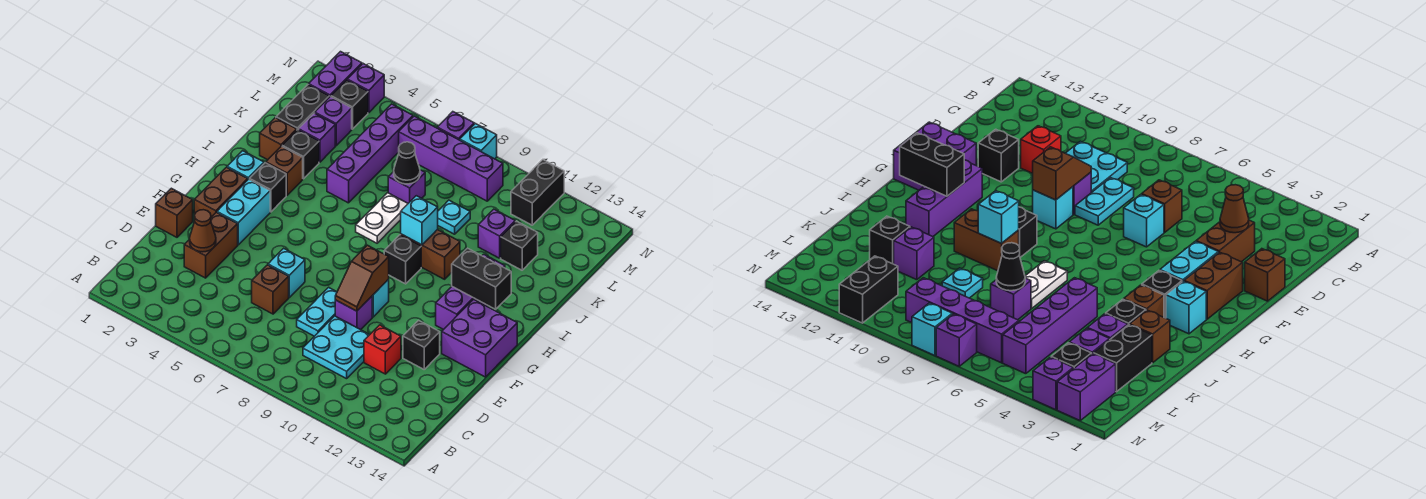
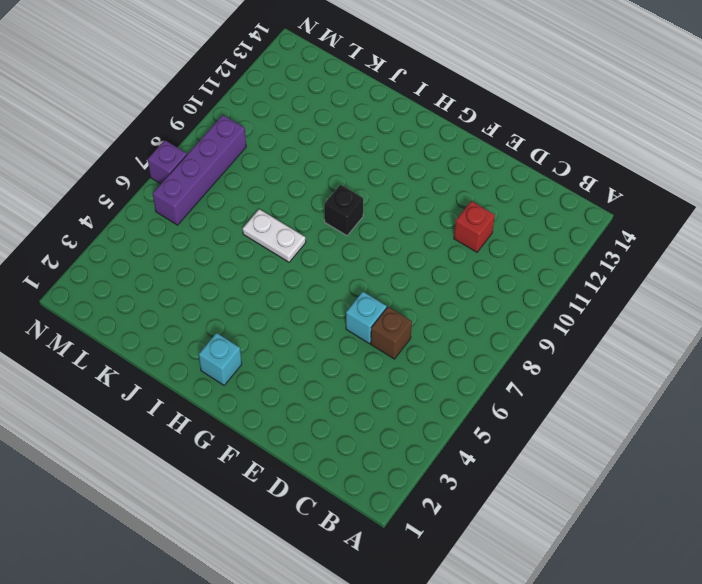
none -> cyan plate C9:D10 level 1
none -> brown brick D3:E3 level 1
none -> cyan plate D8:E8 level 1
none -> brown brick E1 level 1

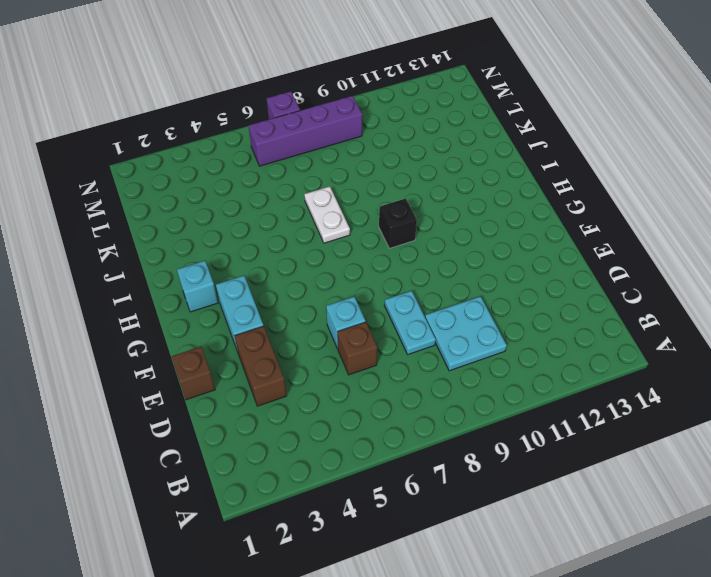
none -> red brick D11 level 1
none -> purple brick E9 level 1
none -> black brick E12 level 1
none -> brown brick F2:G2 level 1

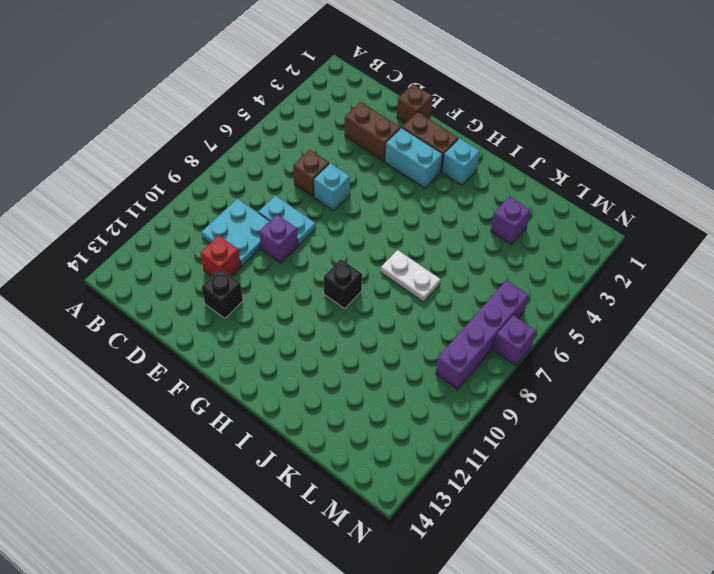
none -> cyan brick F9 level 1
none -> purple brick F13:G14 level 1
none -> purple brick G12:I12 level 1
none -> black brick H3 level 1

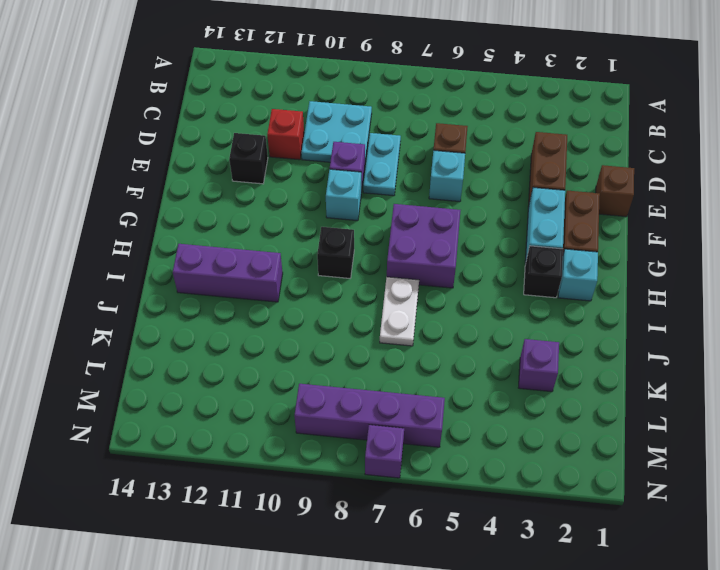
purple brick G6:H7 level 1 -> purple brick F13:G14 level 1
purple brick I11:I13 level 1 -> purple brick G12:I12 level 1
none -> brown brick I3 level 1
none -> brown brick I9:I10 level 1
none -> brown brick J2 level 1
none -> black brick J3 level 1

